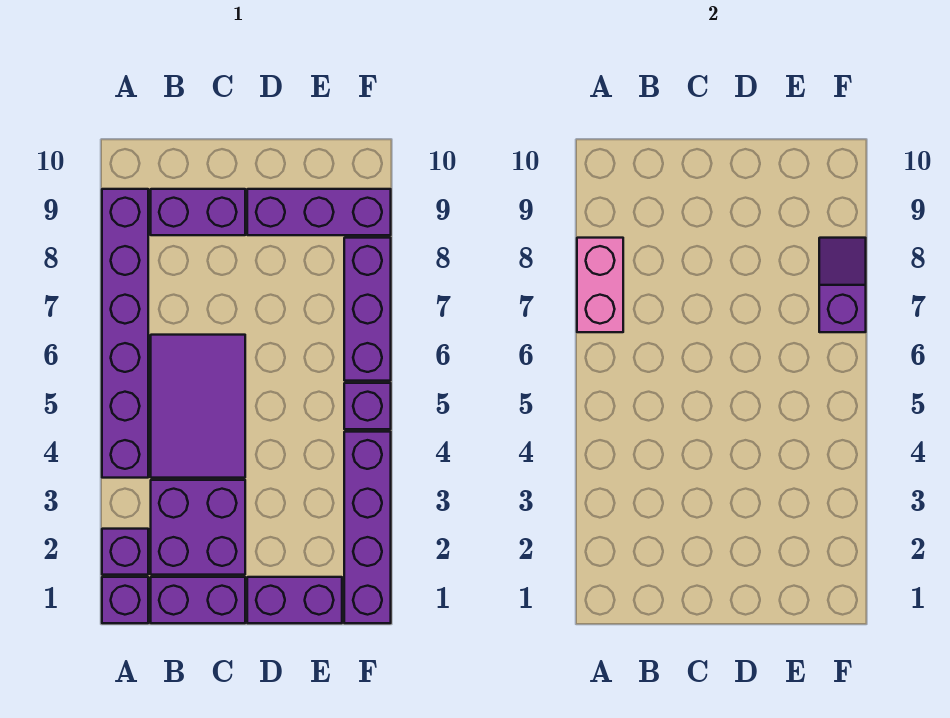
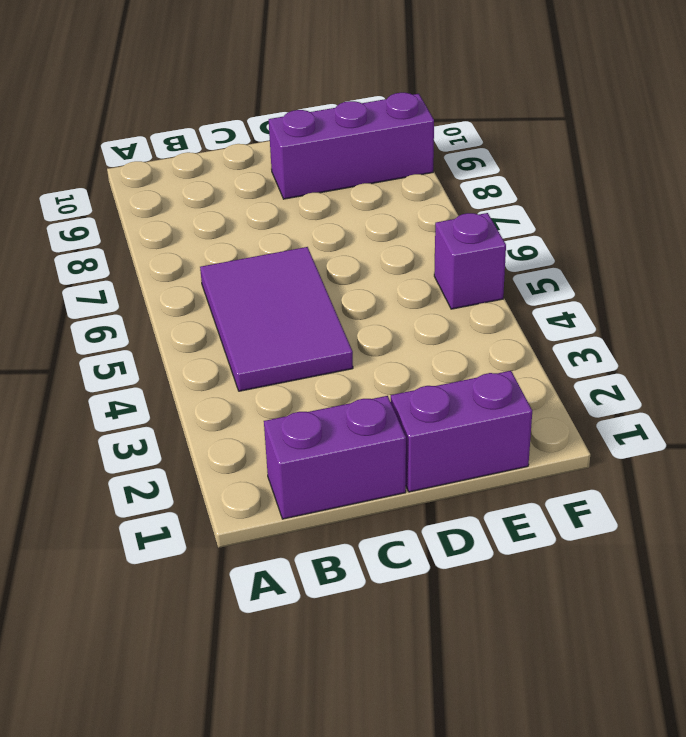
none -> purple brick A1 level 1
none -> purple brick A2 level 1
none -> purple brick A4:A9 level 1

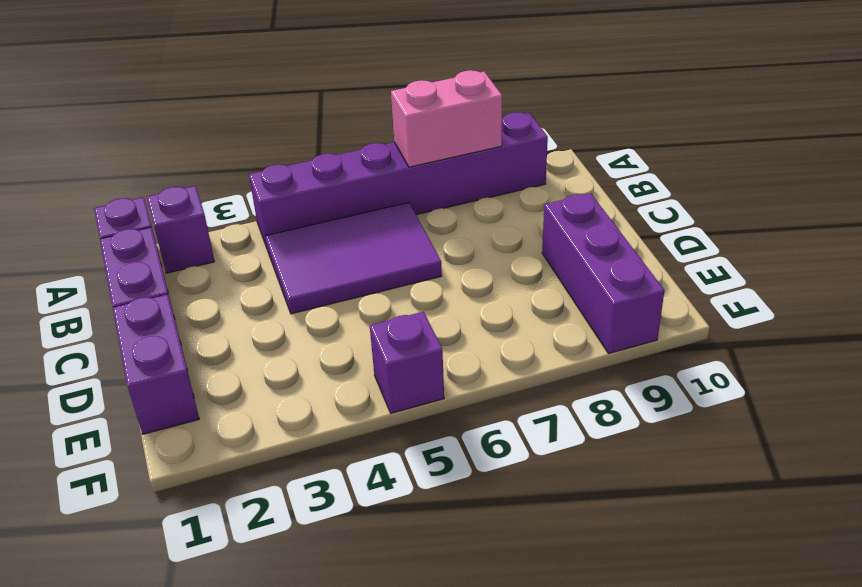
none -> purple brick B2:C3 level 1
none -> purple brick B9:C9 level 1
none -> purple brick F1:F4 level 1

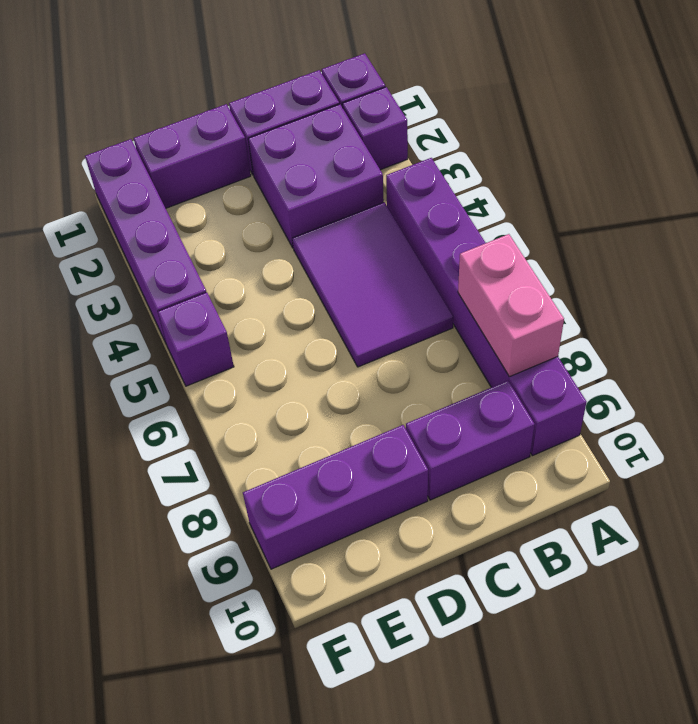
none -> purple brick F6:F8 level 1
none -> purple slope F7:F8 level 2 top 7

